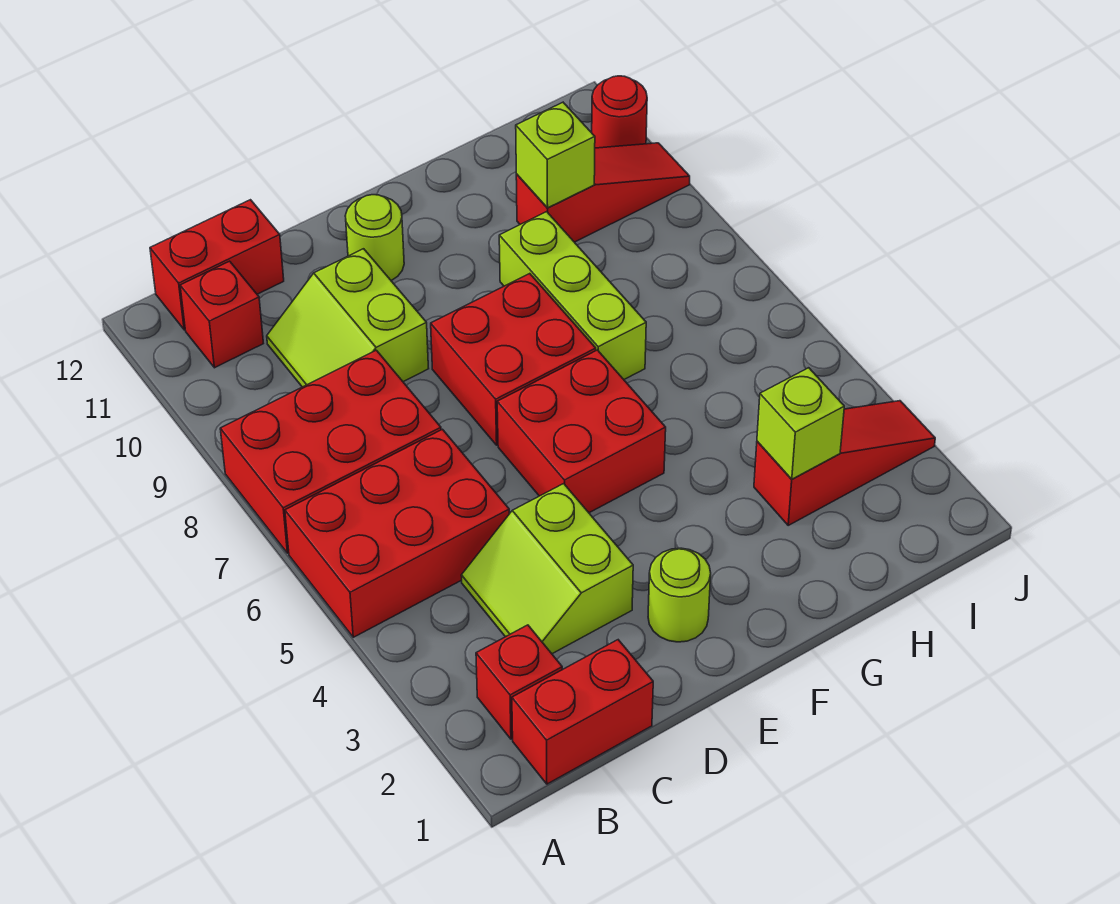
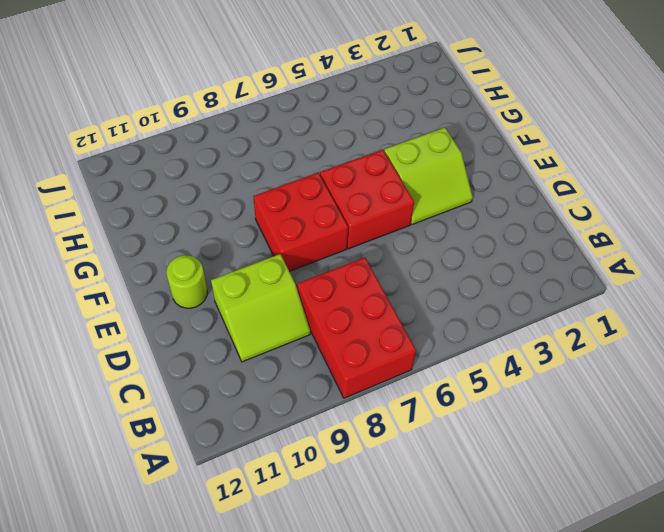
lime slope E3:F4 level 1 top F -> lime slope C3:D4 level 1 top D
none -> red brick A5:C6 level 1
none -> red brick B1:C1 level 1
none -> red brick B2 level 1

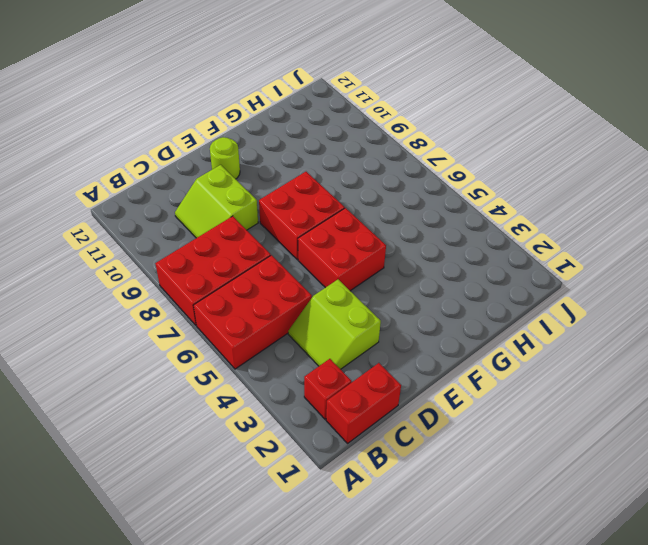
none -> red brick B11 level 1
none -> red brick B12:C12 level 1
none -> lime round brick E2 level 1

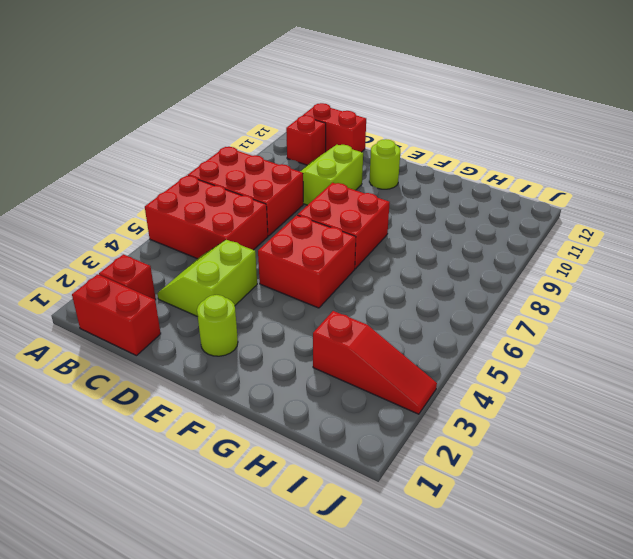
none -> lime brick G7:G9 level 1
none -> red slope H10:J10 level 1 top H
none -> red round brick J11 level 1

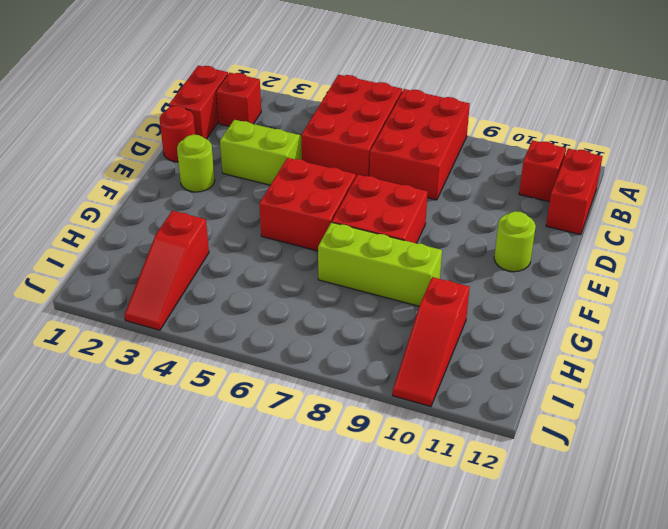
red round brick D1 level 1 -> red round brick J11 level 1
none -> lime slope C9:D10 level 1 top D
none -> lime brick H3 level 2
none -> lime brick H10 level 2

